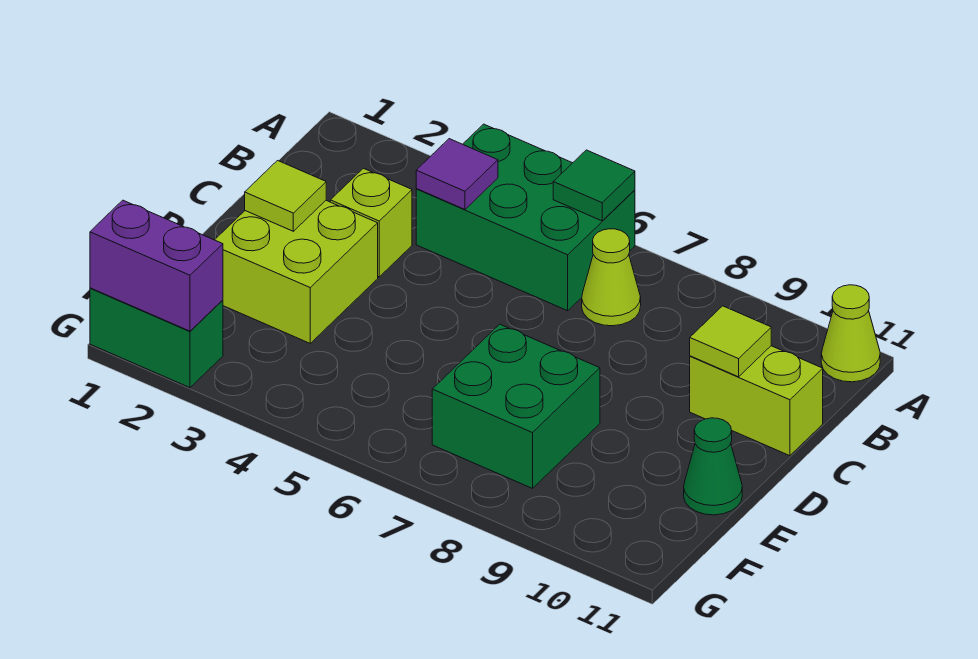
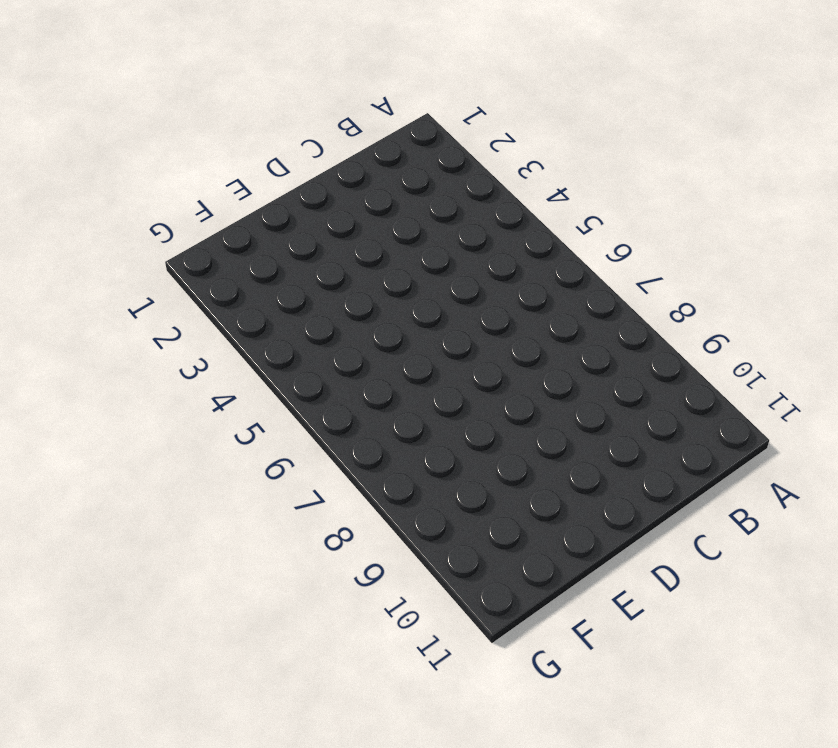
none -> green brick A4:B6 level 1
none -> lime cone A11 level 1
none -> lime cone B7 level 1

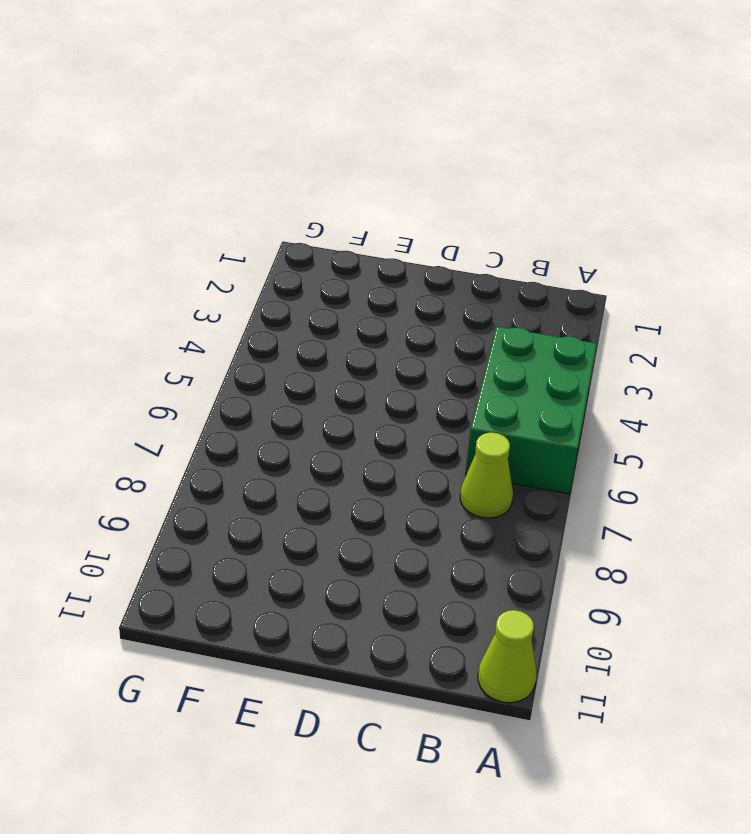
none -> lime brick C3 level 1
none -> lime brick C10:C11 level 1
none -> lime brick D2:E3 level 1

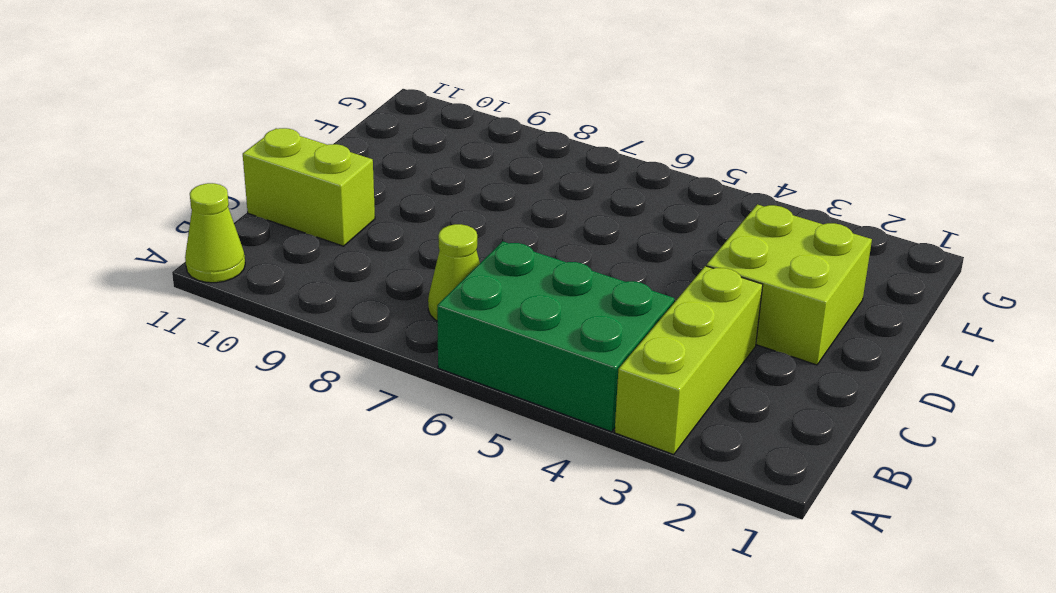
lime brick A3:C3 level 1 -> lime brick C3 level 1
none -> green brick E7:F8 level 1
none -> green cone E11 level 1
none -> green brick G1:G2 level 1

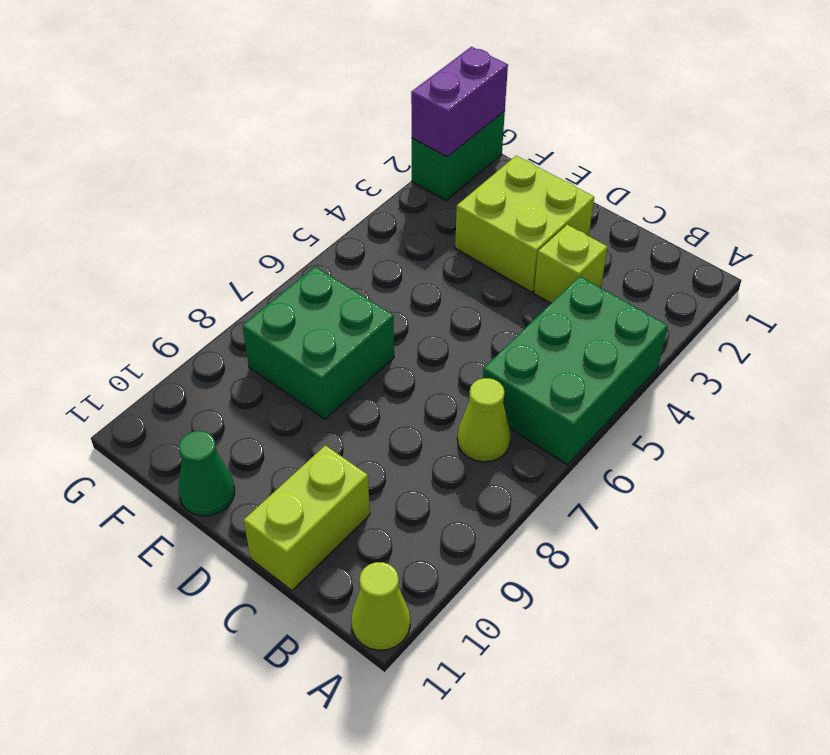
none -> green tile A6 level 2
none -> purple tile B4 level 2
none -> lime tile C10 level 2

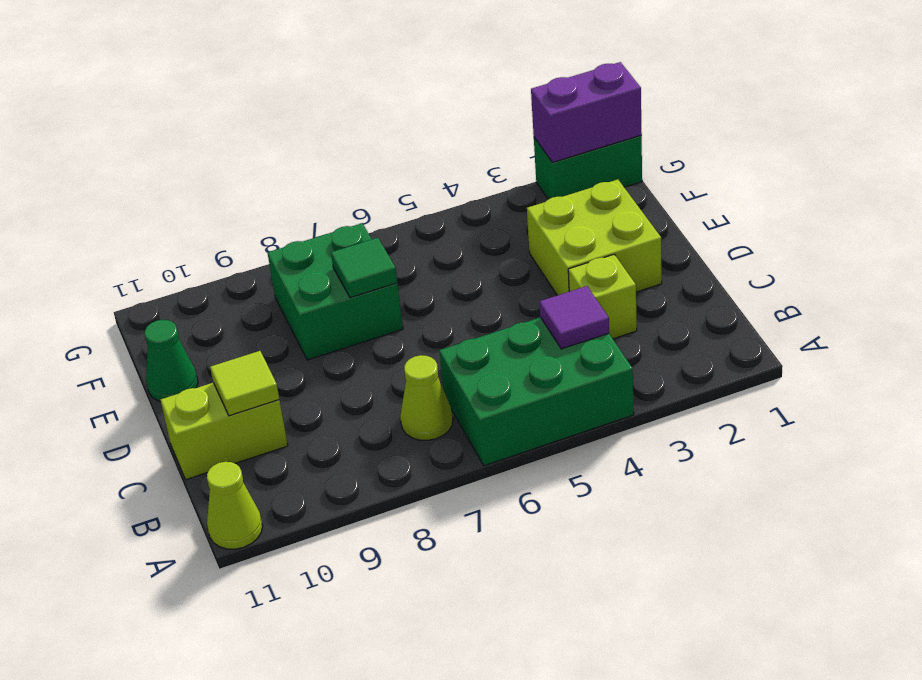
green tile E7 level 2 -> green tile A6 level 2
none -> lime tile D2 level 2

